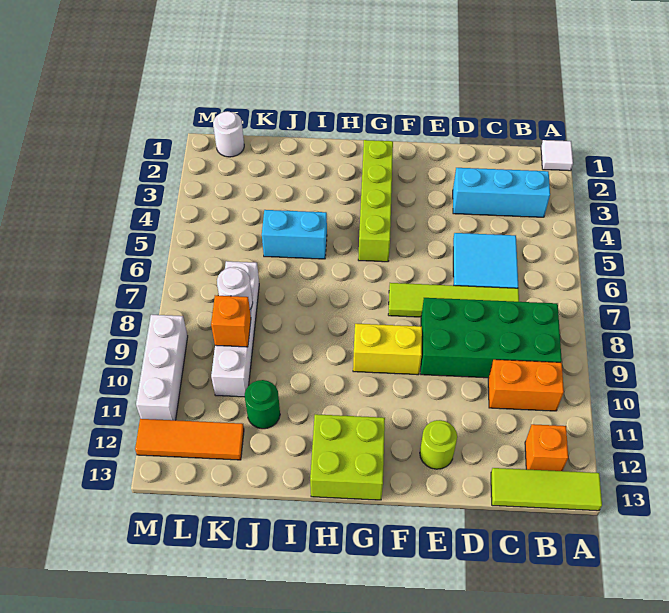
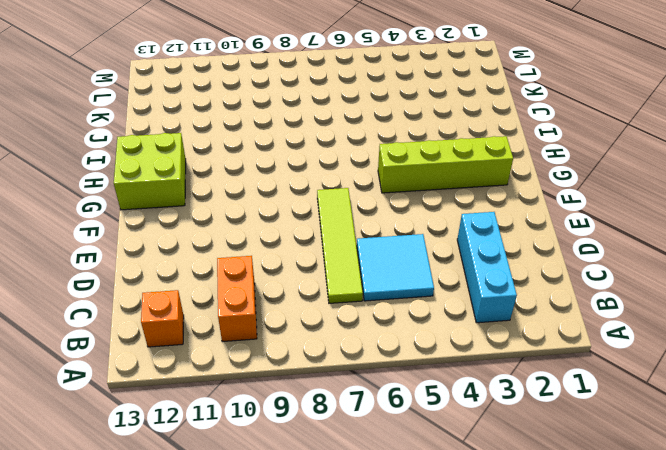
none -> white tile A1 level 1
none -> lime tile A13:C13 level 1
none -> green brick B8:E9 level 1

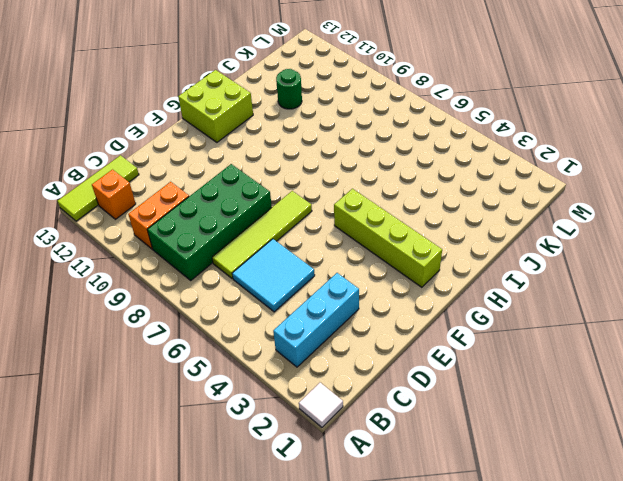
none -> lime round brick E12 level 1
none -> yellow brick F9:G9 level 1
none -> cyan brick I5:J5 level 1

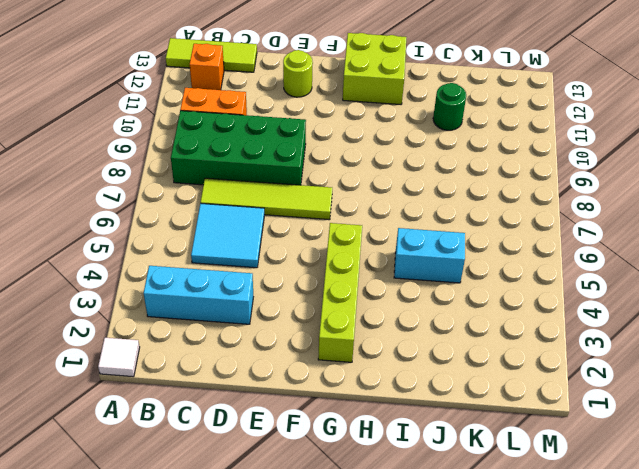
none -> yellow brick F9:G9 level 1
none -> white brick K7:K10 level 1
none -> orange tile K12:M12 level 1

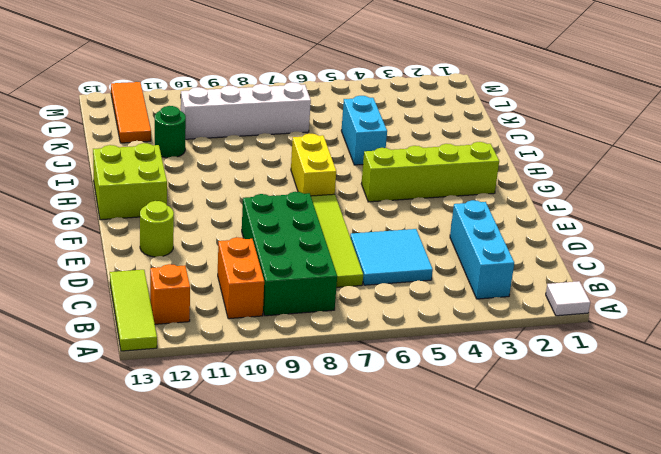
yellow brick G7:H7 level 1 -> yellow brick F9:G9 level 1
none -> white round brick L1 level 1
none -> white brick M9:M11 level 1
none -> white round brick K8 level 2

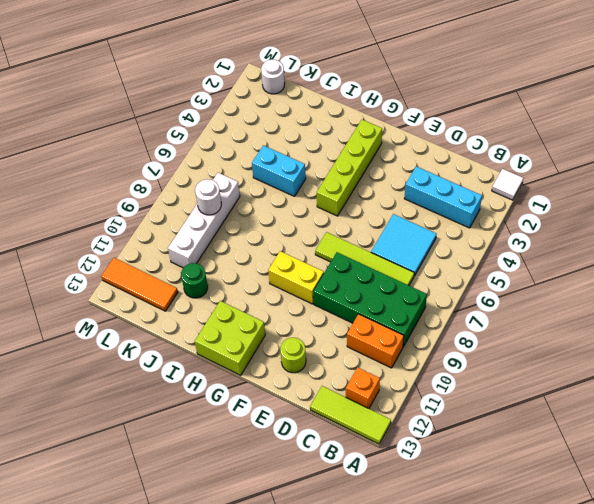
none -> white brick M9:M11 level 1
none -> orange brick K9 level 2

